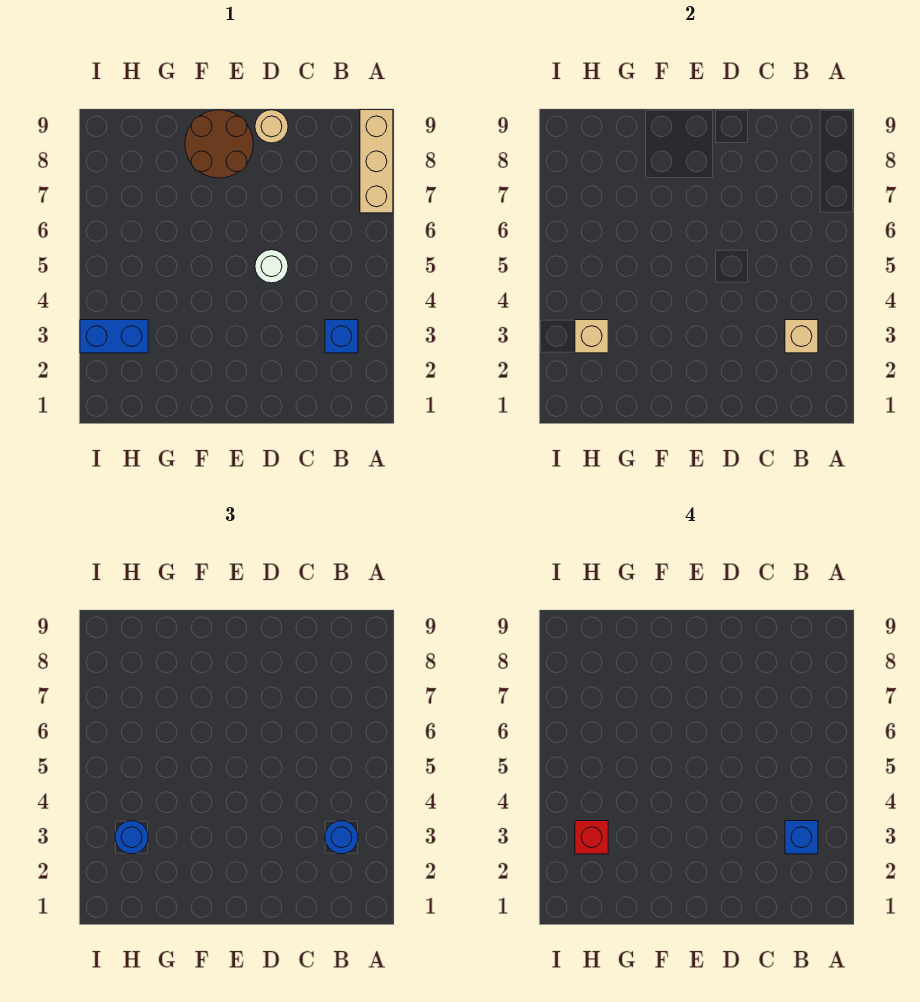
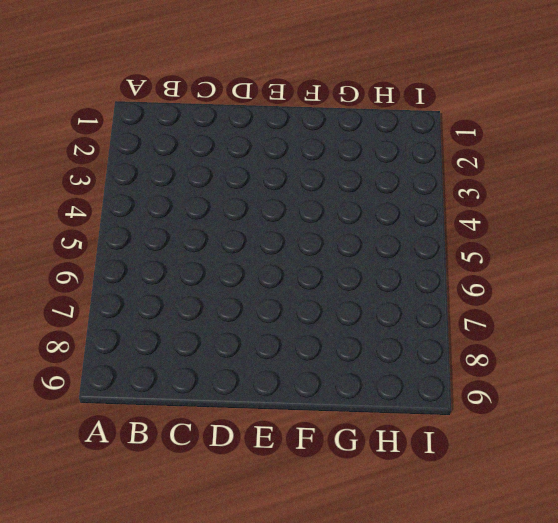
none -> tan brick A7:A9 level 1
none -> blue brick B3 level 1
none -> white round brick D5 level 1

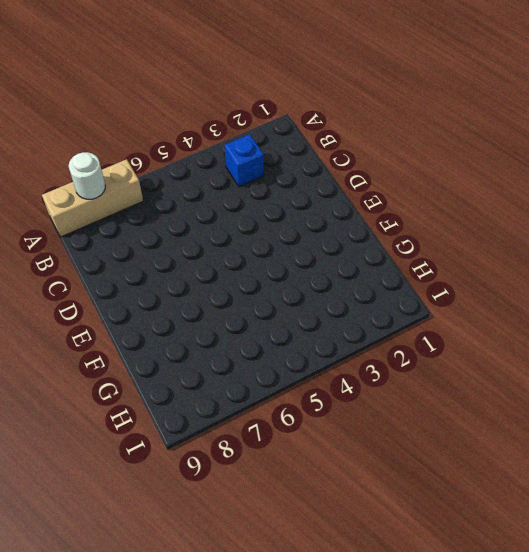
white round brick A8 level 2 -> white round brick D5 level 1
none -> tan round brick D9 level 1
none -> brown round brick E8:F9 level 1
none -> blue brick H3:I3 level 1

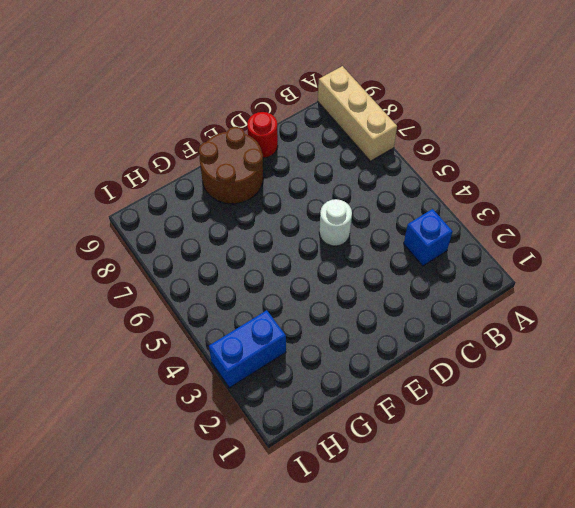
red round brick D9 level 1 -> tan round brick D9 level 1
none -> tan brick B3 level 2
none -> tan brick H3 level 2
none -> blue round brick B3 level 3

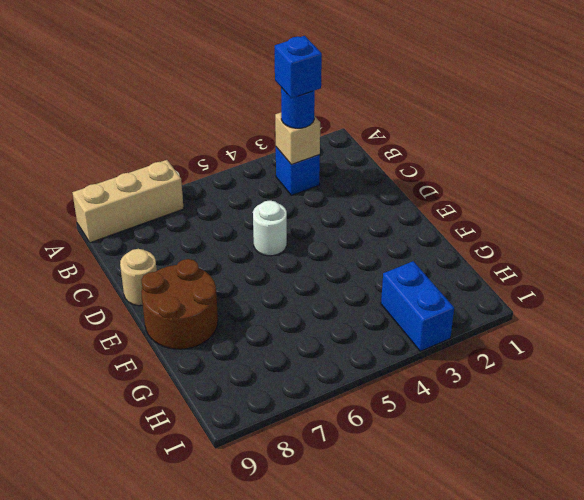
none -> tan brick H3 level 2
none -> blue round brick H3 level 3
none -> red brick H3 level 4

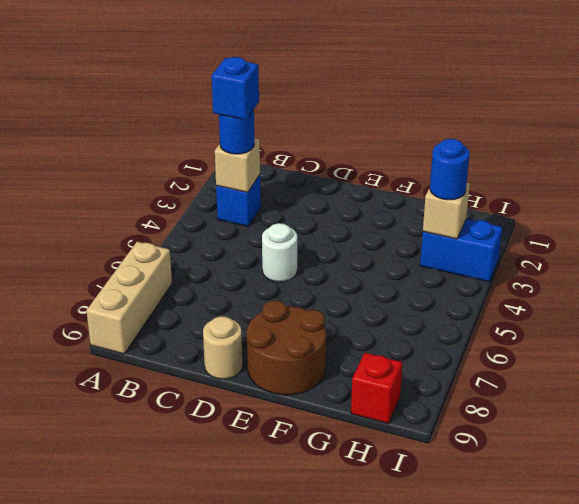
red brick H9 level 1 -> red brick H3 level 4

